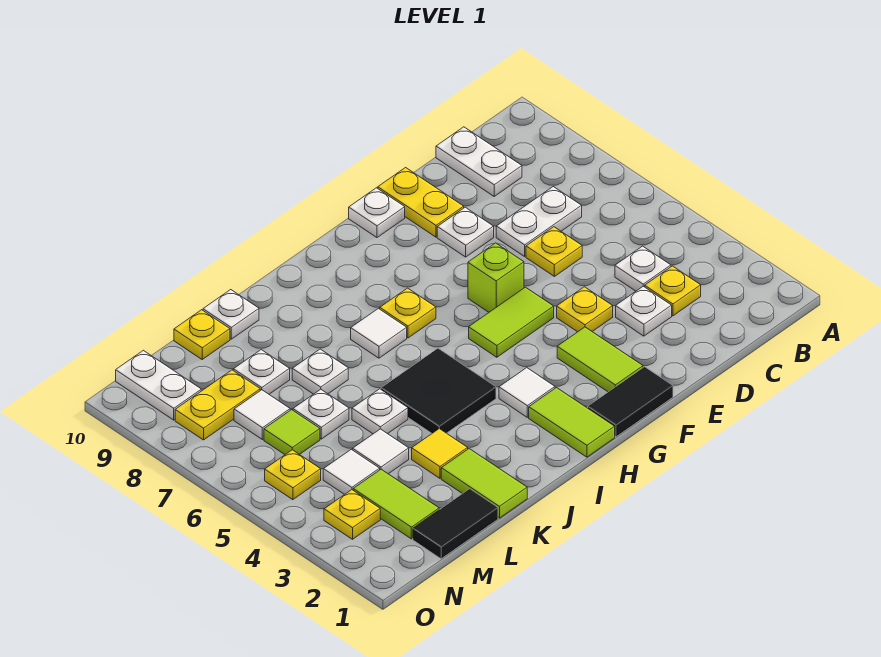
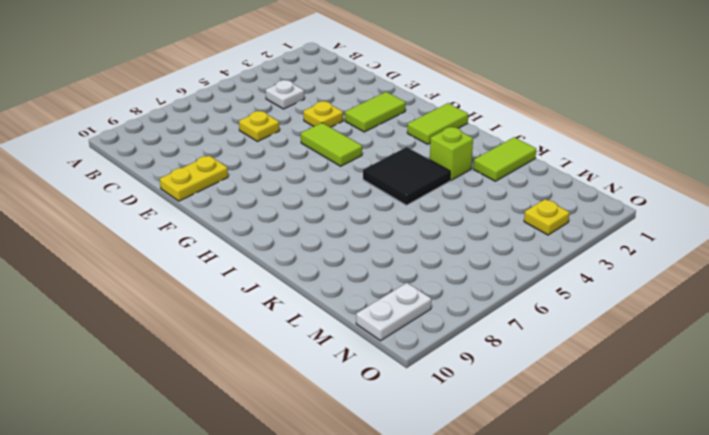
lime brick J3 level 1 -> lime brick F6 level 1
none -> yellow plate C3 level 1
none -> white plate C7:D7 level 1
none -> white plate C9:C10 level 1
none -> white plate D3 level 1

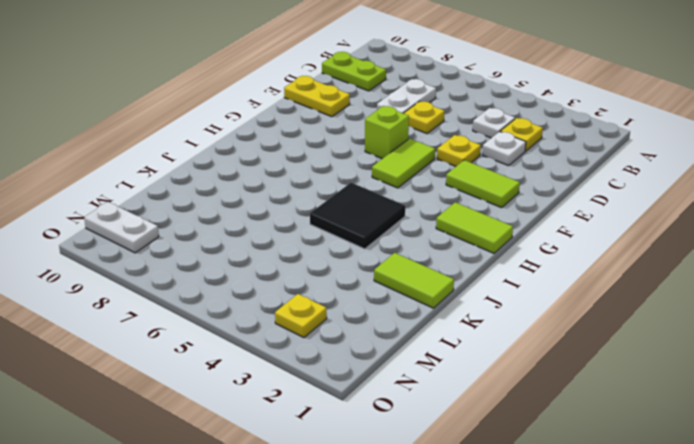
lime plate C9:C10 level 1 -> white plate C9:C10 level 1
none -> white plate E8 level 1
none -> black tile F1:G1 level 1
none -> white plate F10 level 1
none -> white tile H3 level 1

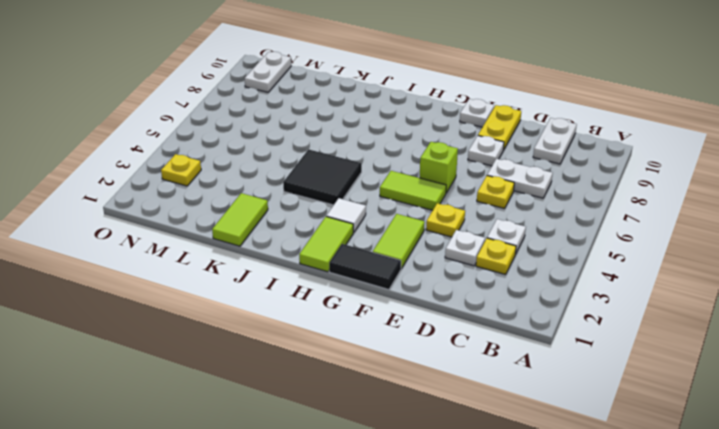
none -> yellow plate H7 level 1
none -> white tile I7 level 1
none -> yellow tile K3 level 1
none -> white plate K5 level 1

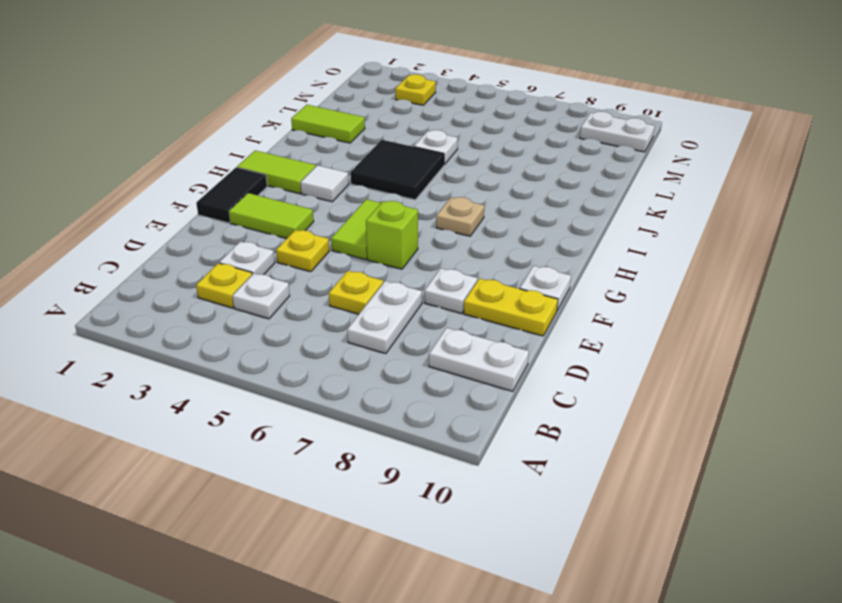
tan plate H7 level 1 -> yellow plate H7 level 1
none -> white tile I7 level 1
none -> yellow tile K3 level 1
none -> white plate K7 level 1
none -> white plate K10 level 1

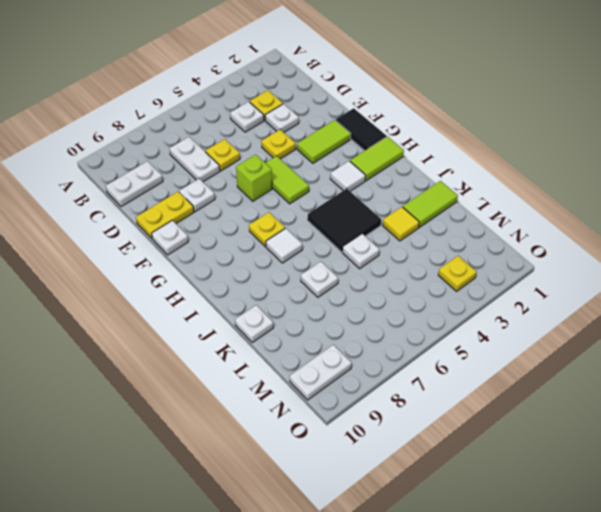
none -> black tile L1:M1 level 1
none -> white tile L4 level 1
none -> white plate L6 level 1
none -> white plate L8 level 1

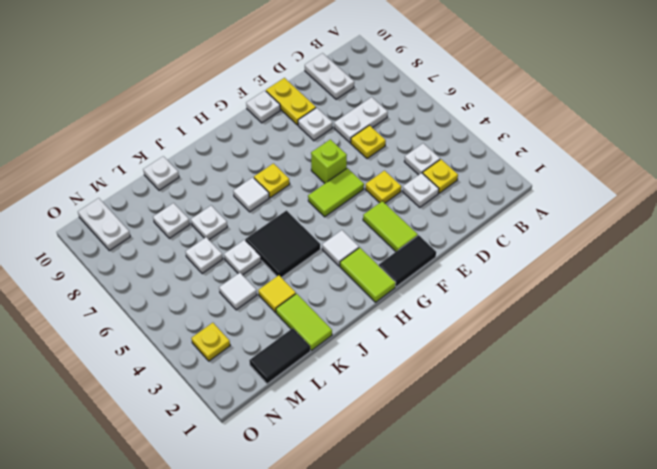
none -> yellow plate L10 level 1
none -> lime tile M2:M3 level 1
none -> white tile M4 level 1
none -> lime tile M6 level 1

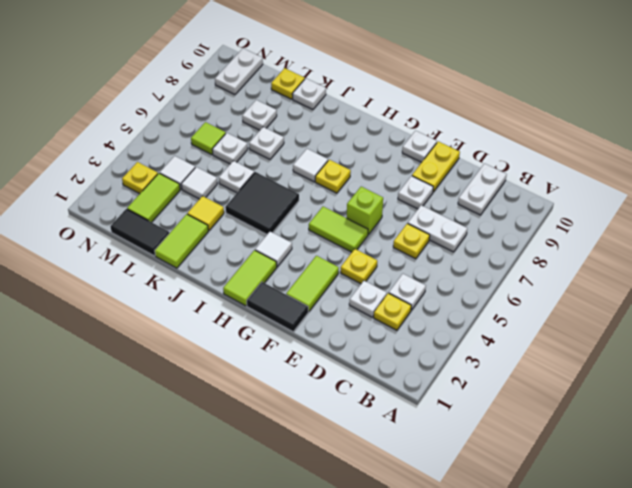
none -> white tile M7 level 1
none -> yellow plate M8:N8 level 1
none -> yellow plate N5 level 1

